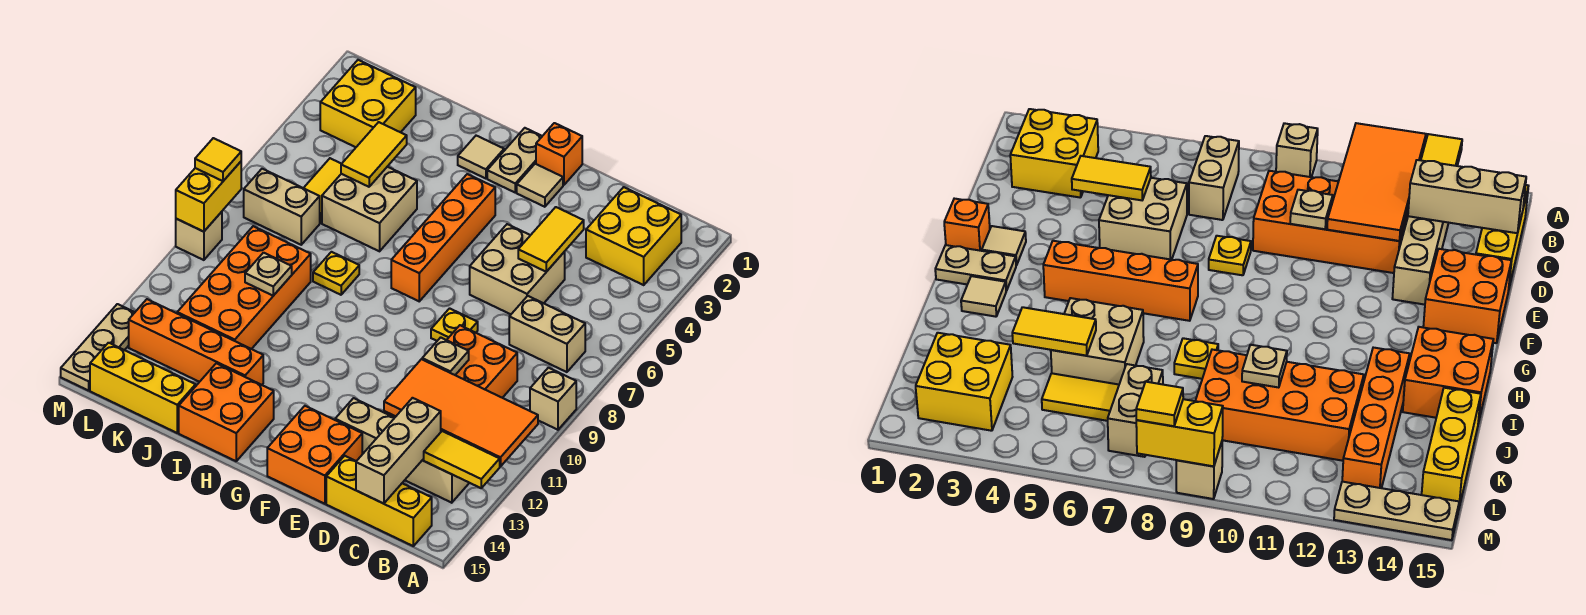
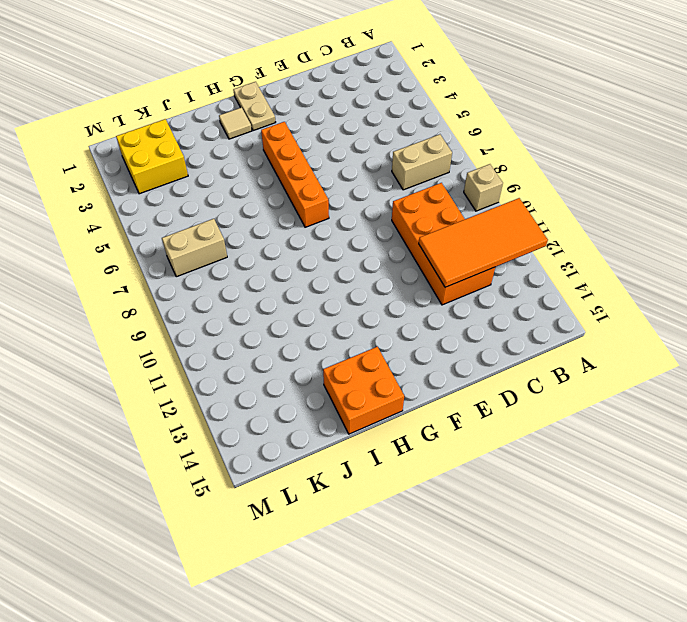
none -> yellow brick B2:C3 level 1
none -> tan brick B13:E13 level 1
none -> yellow brick B15:D15 level 1
none -> tan brick D5:E6 level 1

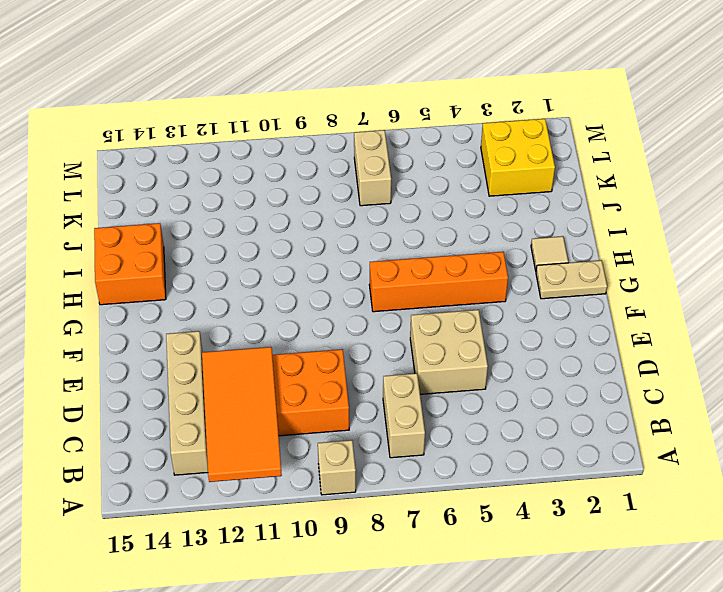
none -> yellow brick B2:C3 level 1
none -> yellow brick B15:D15 level 1
none -> yellow plate E8 level 1
none -> orange brick E14:F15 level 1

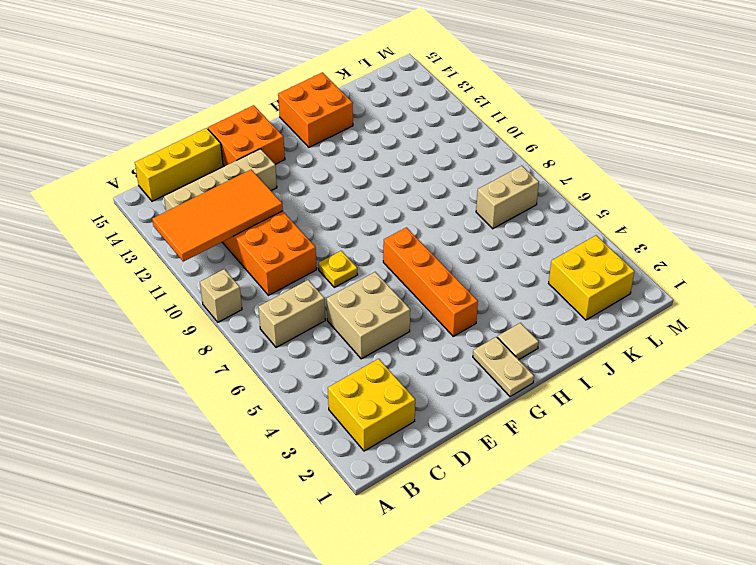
none -> orange brick F1 level 1
none -> tan tile F2 level 1
none -> tan brick I5:J6 level 1
none -> yellow plate I8 level 1

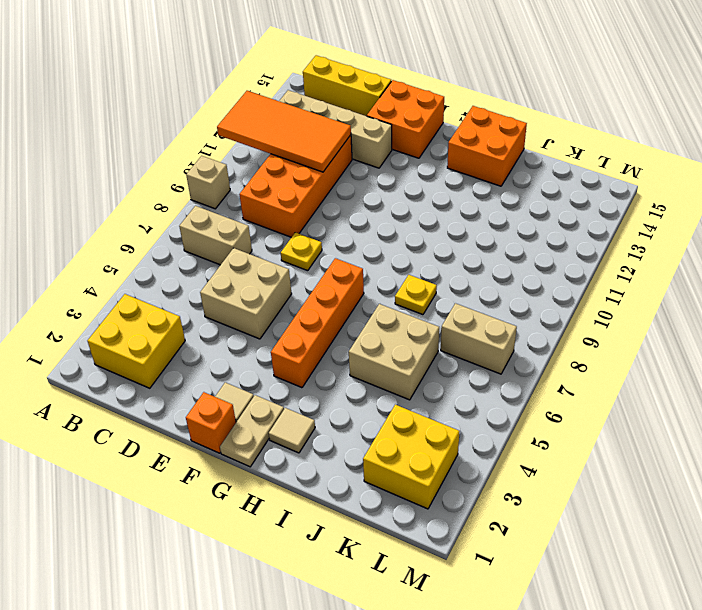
none -> orange brick I13:L13 level 1
none -> orange brick J9:K12 level 1
none -> yellow brick J15:L15 level 1
none -> yellow tile K5:K6 level 1

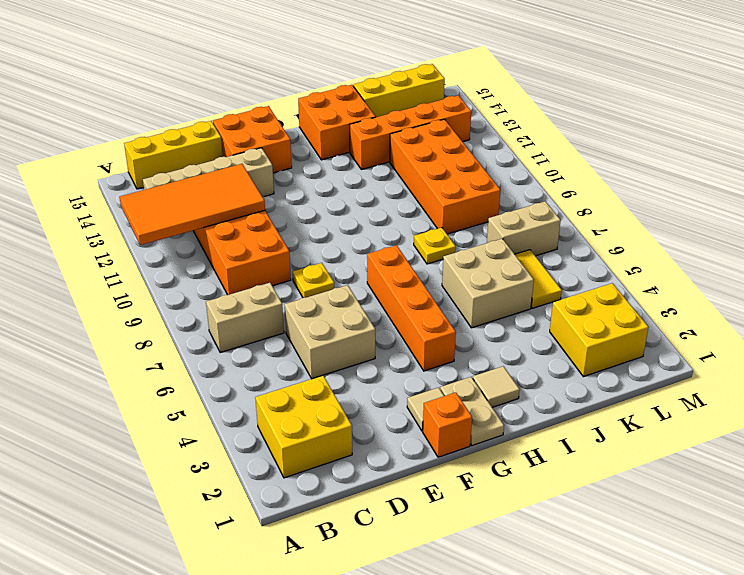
none -> tan brick A9 level 1
none -> tan brick M9 level 1
none -> tan plate M13:M15 level 1
none -> yellow tile A13:B13 level 2

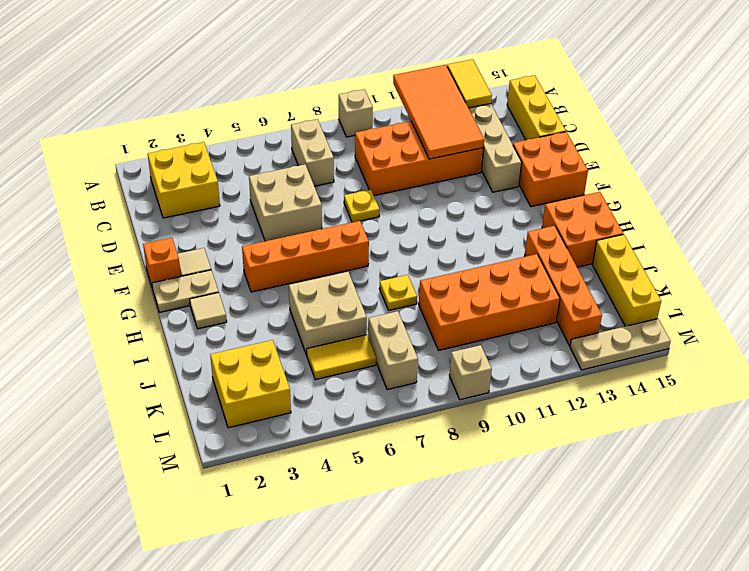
none -> tan brick C13:C15 level 2
none -> yellow tile D4:D5 level 2
none -> tan plate D10 level 2
none -> yellow tile J4:J5 level 2

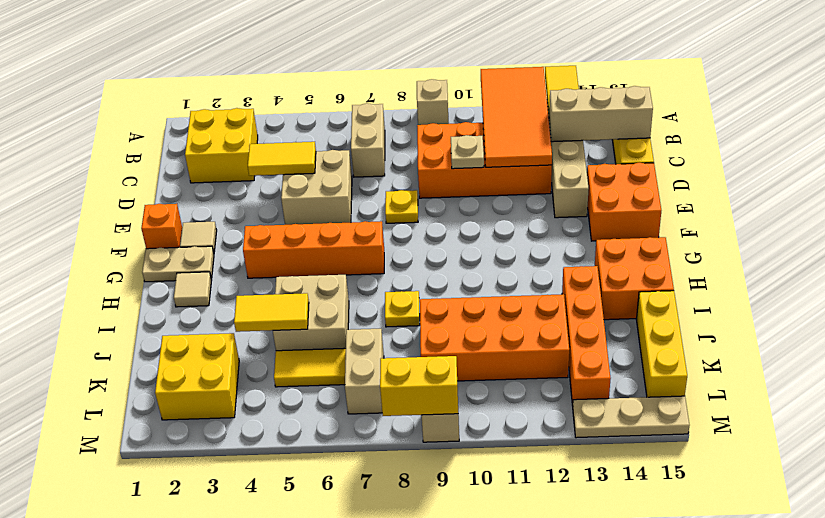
none -> tan plate J10 level 2
none -> yellow tile M8 level 3

